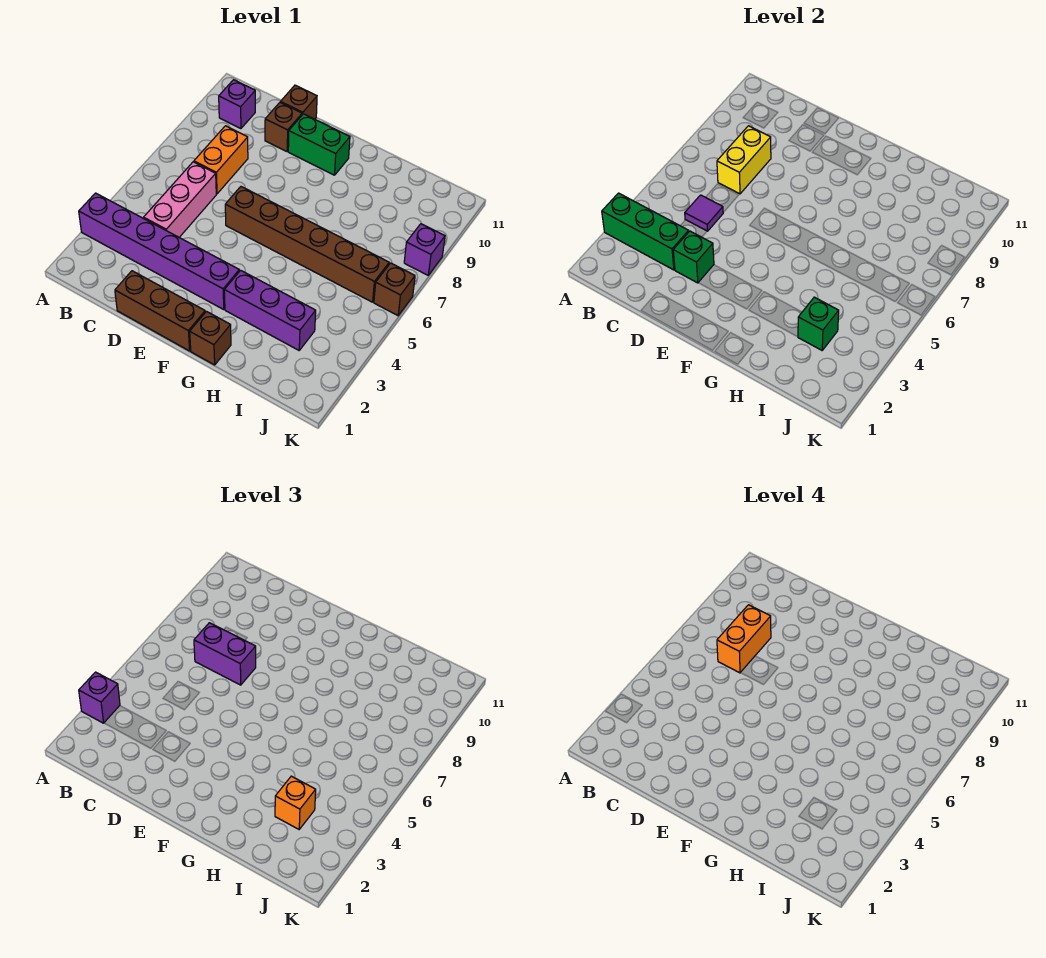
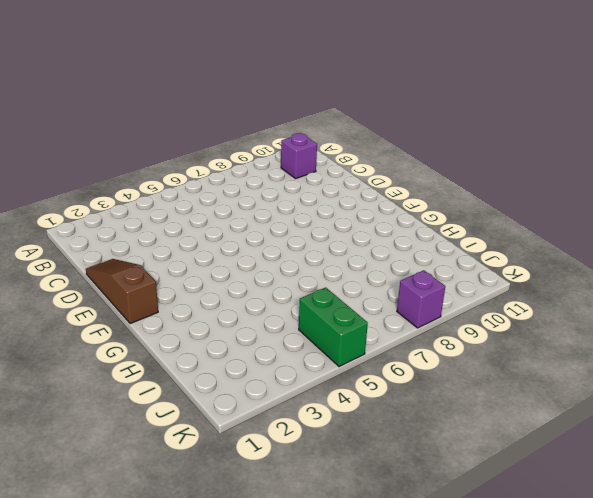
brown slope D1:F1 level 1 top F -> brown brick D1:F1 level 1
green brick J5:K5 level 1 -> green brick E10:F10 level 1
none -> purple brick A3:F3 level 1
none -> pink brick C4:C6 level 1
none -> orange brick C7:C8 level 1

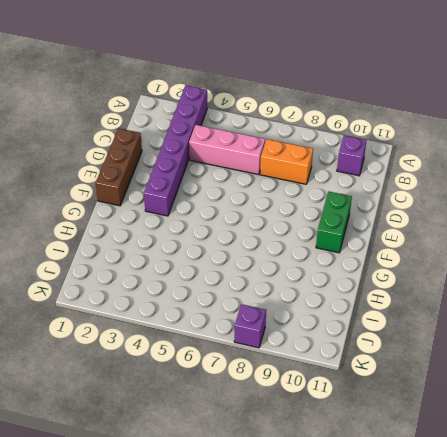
none -> brown brick D10 level 1
none -> brown brick D11 level 1
none -> brown brick E6:J6 level 1

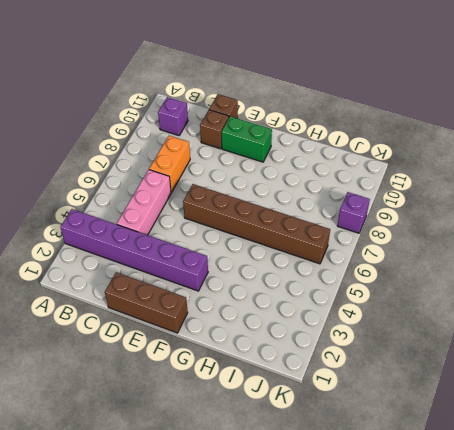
none -> brown brick G1 level 1
none -> purple brick G3:I3 level 1
none -> brown brick K6 level 1

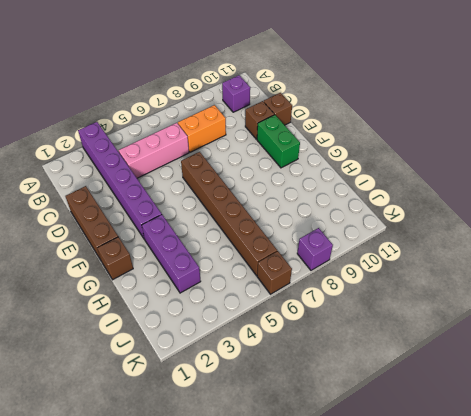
none -> green brick A3:C3 level 2
none -> purple tile C5 level 2
none -> yellow brick C7:C8 level 2

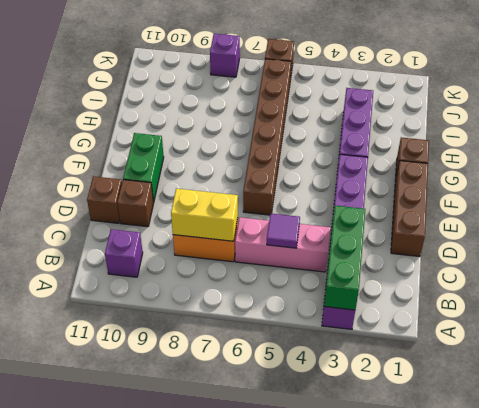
none -> green brick D3 level 2
none -> green brick I3 level 2
none -> purple brick A3 level 3

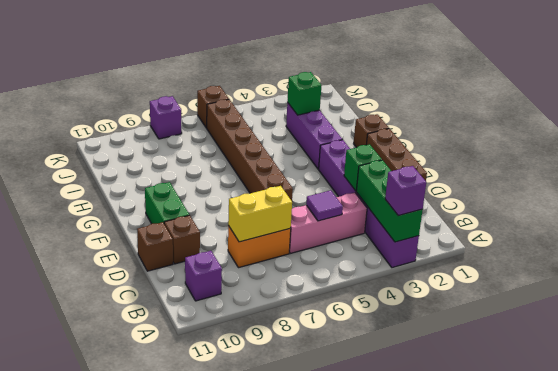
none -> purple brick C7:D7 level 3
none -> orange brick I3 level 3
none -> orange brick C7:C8 level 4

